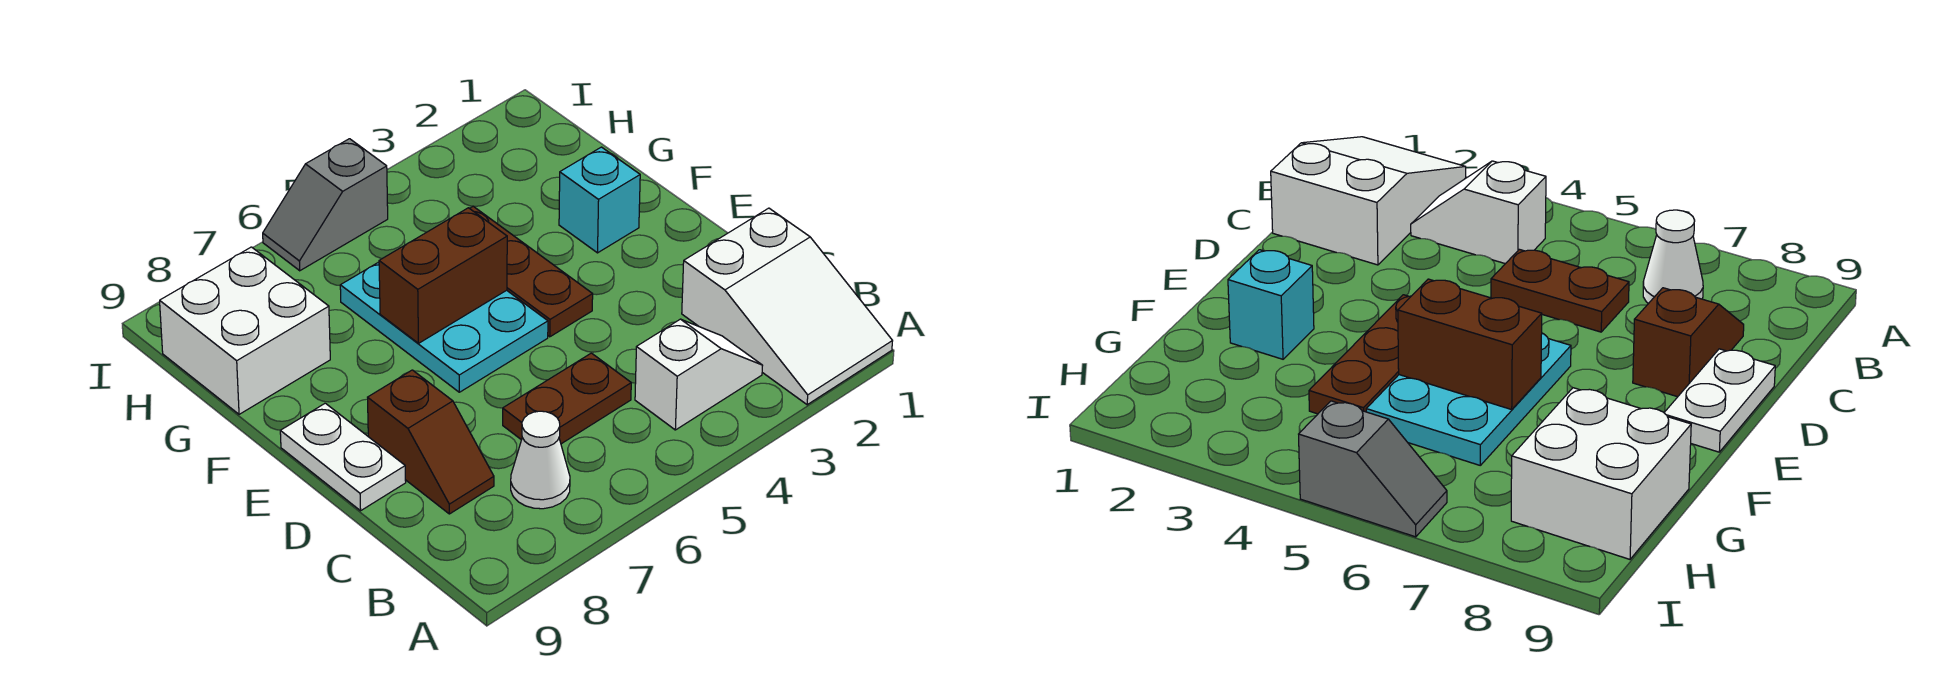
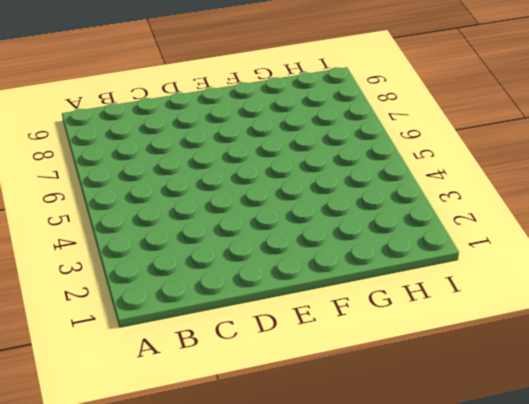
none -> white slope A1:C2 level 1 top C
none -> white slope B3:B4 level 1 top 4
none -> white cone B7 level 1

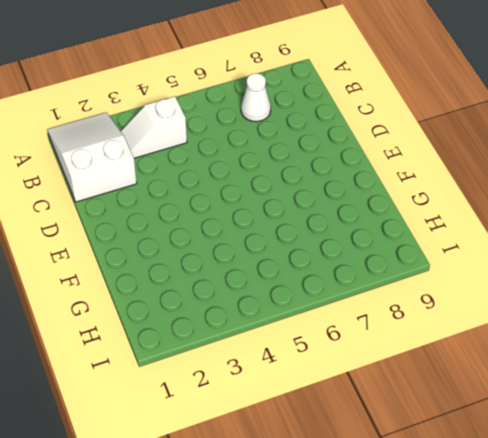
none -> brown plate C5:C6 level 1
none -> brown slope C8:D8 level 1 top D
none -> white plate D9:E9 level 1

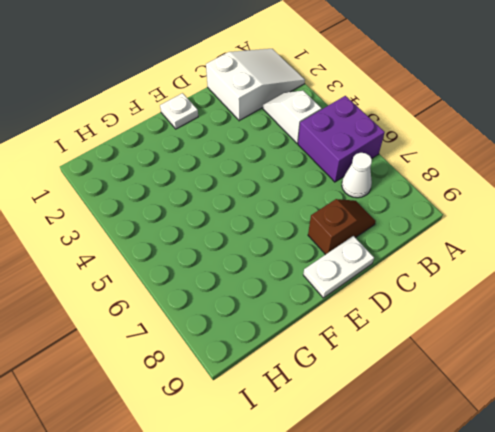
purple brick A5:B6 level 1 -> none
white plate E1 level 1 -> none
none -> brown plate C5:C6 level 1
none -> brown plate E4:G4 level 1
none -> cyan plate E5:G6 level 1

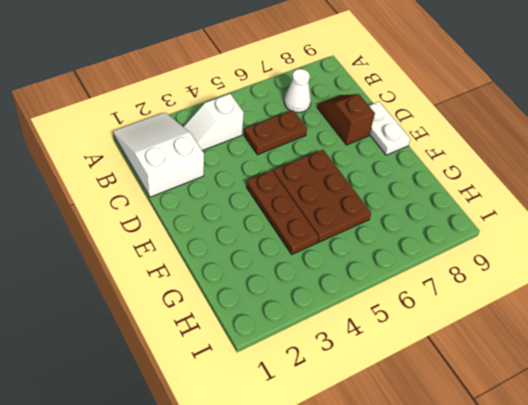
brown plate E5:G6 level 1 -> cyan plate E5:G6 level 1
none -> cyan brick F2 level 1
none -> white brick G8:H9 level 1
none -> grey slope I5:I6 level 1 top 5

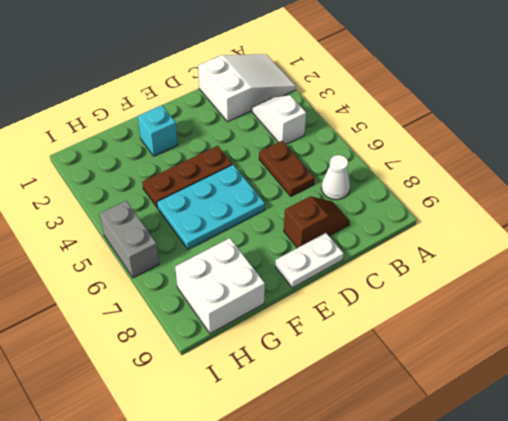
grey brick I5:I6 level 1 -> grey slope I5:I6 level 1 top 5
none -> brown brick F5:F6 level 2

